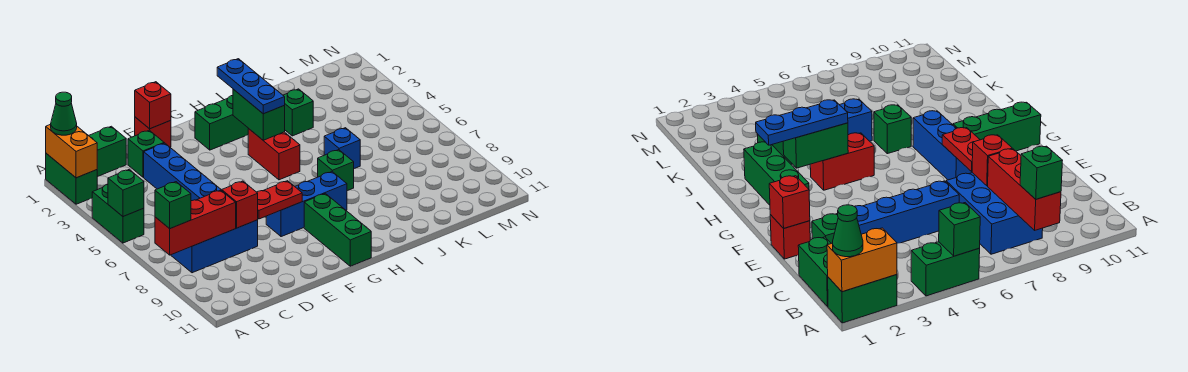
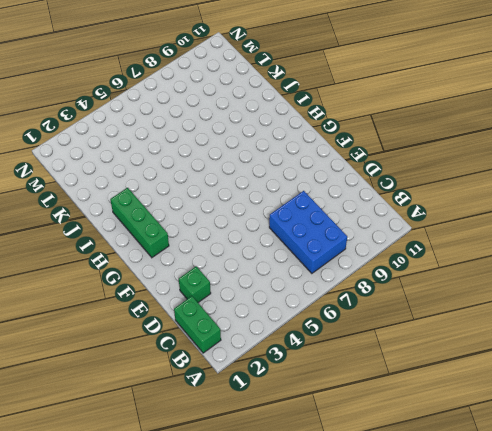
none -> green brick A1:A2 level 1
none -> green brick A4:A5 level 1
none -> blue brick D3:D6 level 1

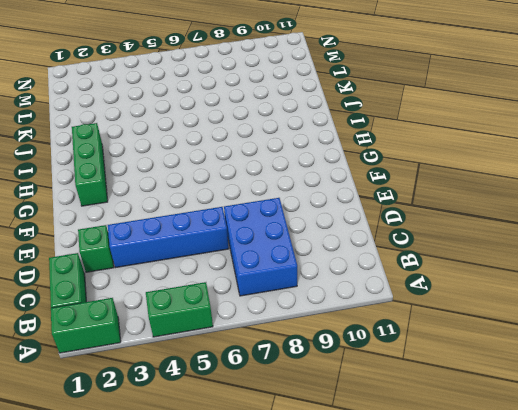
none -> red brick E1 level 1
none -> blue brick F8:H8 level 1
none -> green brick G9:G11 level 1

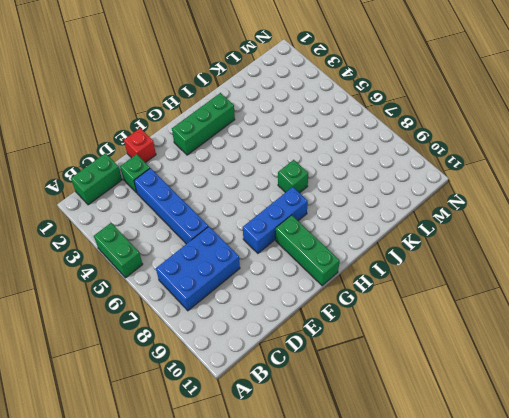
none -> green brick A1:A2 level 1
none -> red brick H4:H5 level 1
none -> green brick J3 level 1

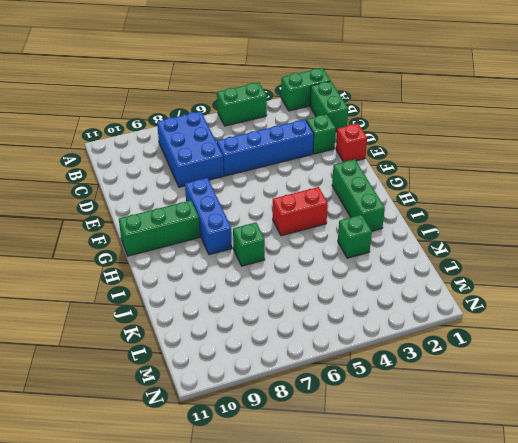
none -> blue brick J6 level 1
none -> orange brick A1:A2 level 2
none -> green brick A5 level 2

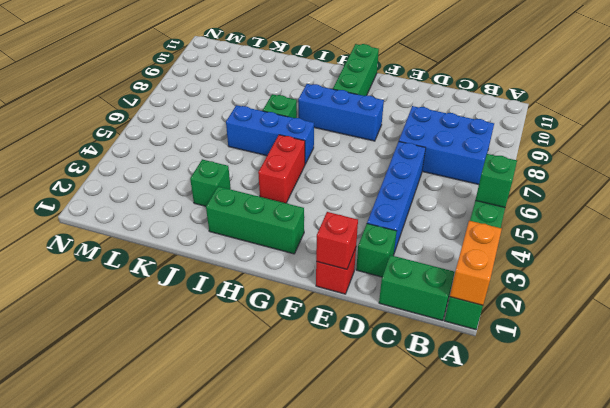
blue brick H6:J6 level 1 -> blue brick J6 level 1
none -> red brick A8:C8 level 2
none -> red brick D8 level 2
none -> red plate E8:F8 level 2

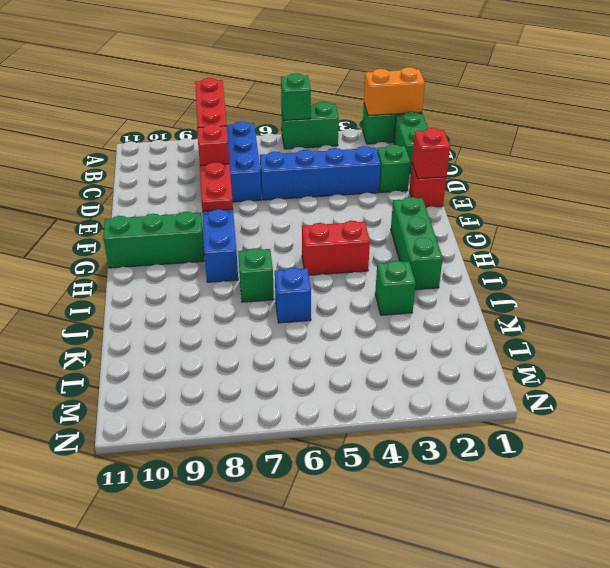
none -> green brick H3:H4 level 2
none -> green cone A1 level 3
none -> green brick A8 level 3

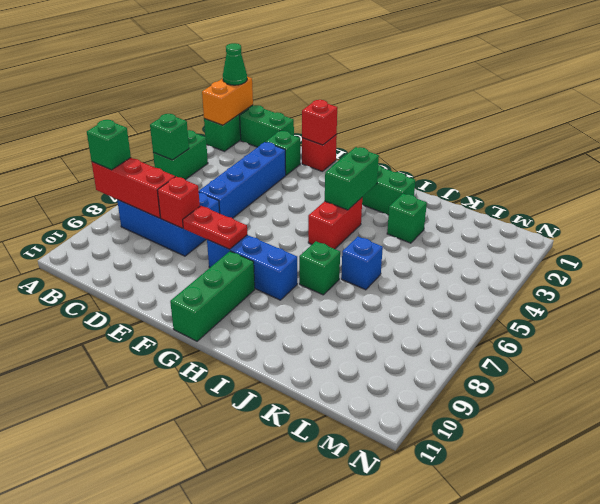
none -> blue plate H2:H4 level 3

